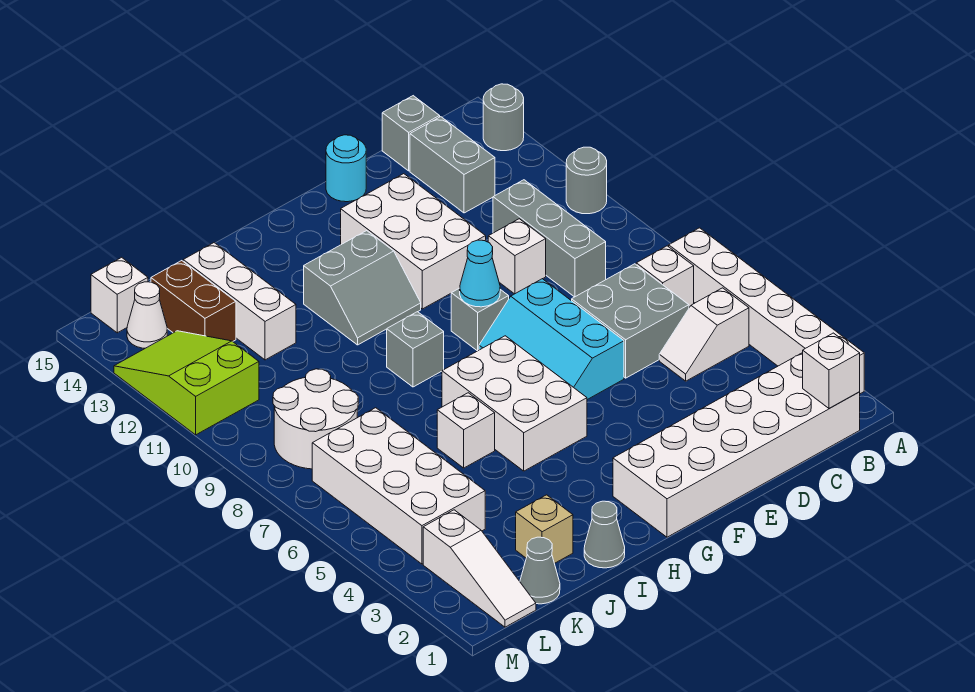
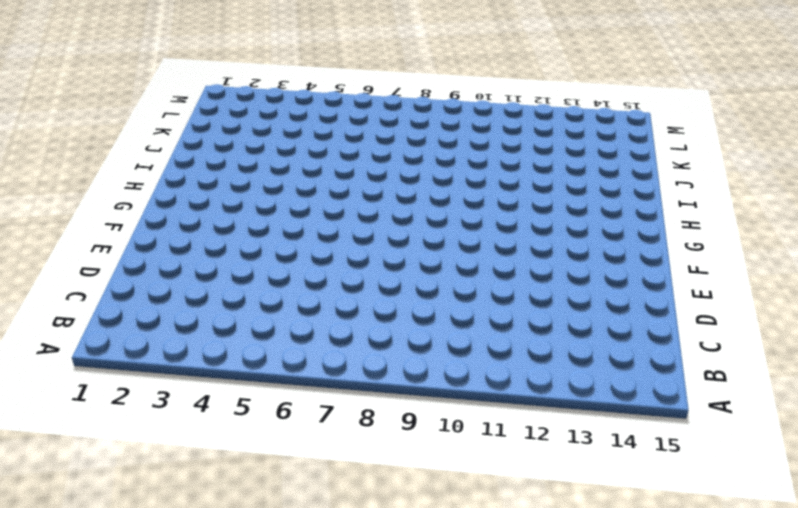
none -> white brick A2:A7 level 1
none -> grey round brick A11 level 1
none -> grey round brick A14 level 1
none -> white brick B1:G2 level 1

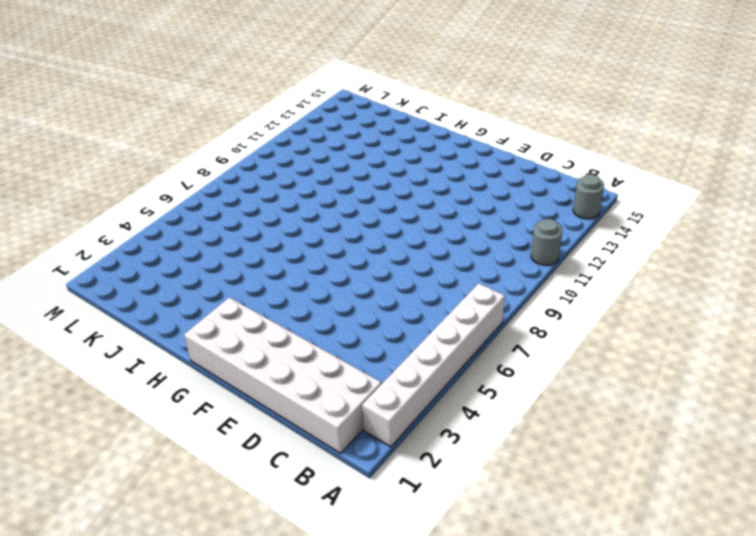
none -> white slope B5:C5 level 1 top B
none -> white brick B7 level 1
none -> grey brick C6:D7 level 1
none -> grey brick C9:C11 level 1

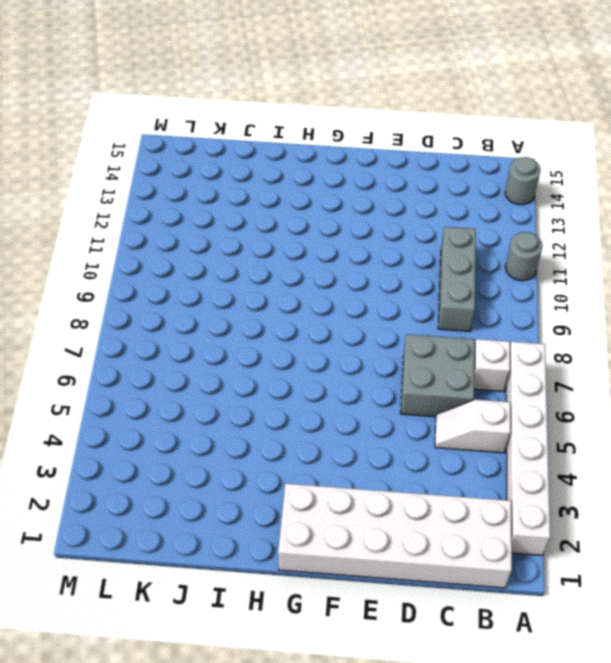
none -> grey brick C13:C14 level 1
none -> grey brick C15 level 1
none -> white brick D10 level 1
none -> cyan slope E6:F8 level 1 top E

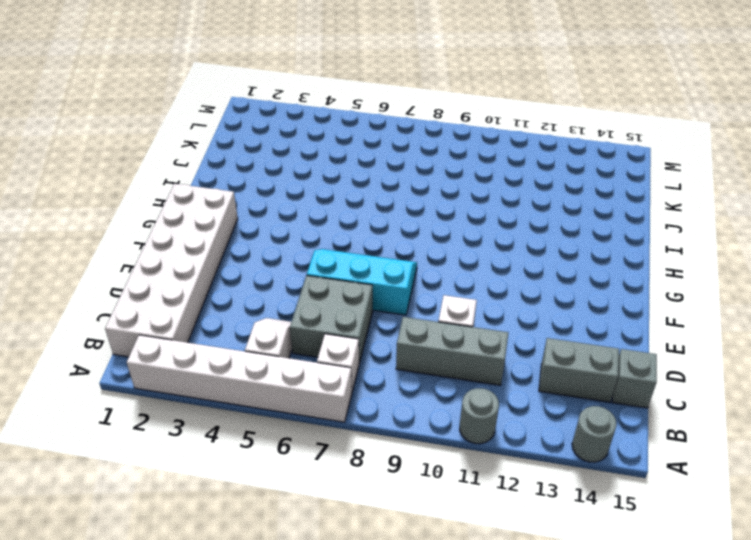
none -> white brick E11:F13 level 1
none -> cyan round brick E15 level 1
none -> grey brick F9 level 1
none -> white brick G5:H7 level 1

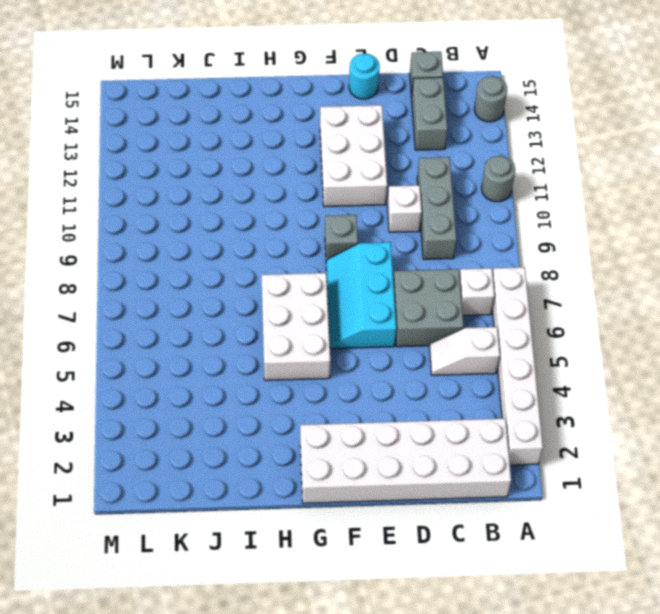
none -> grey slope G11:H12 level 1 top 12
none -> grey brick H9 level 1
none -> grey cone I1 level 1
none -> white brick I6 level 1

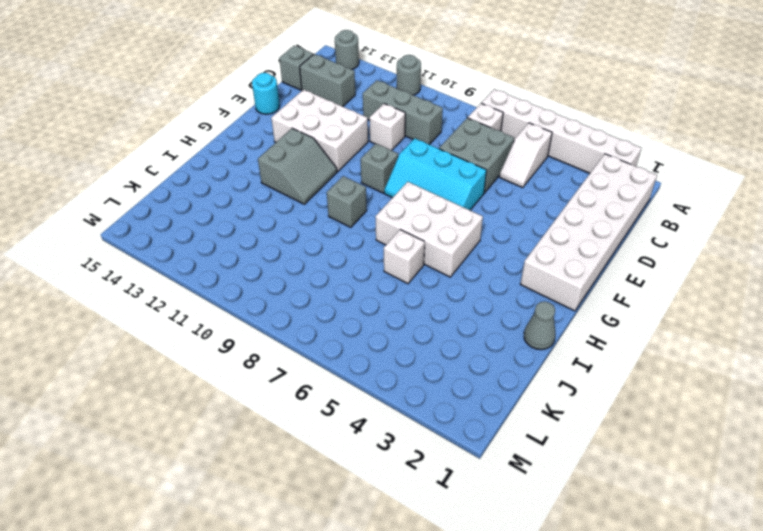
none -> tan brick J2 level 1
none -> white brick J12:J14 level 1
none -> grey cone K1 level 1
none -> white brick K4:L7 level 1

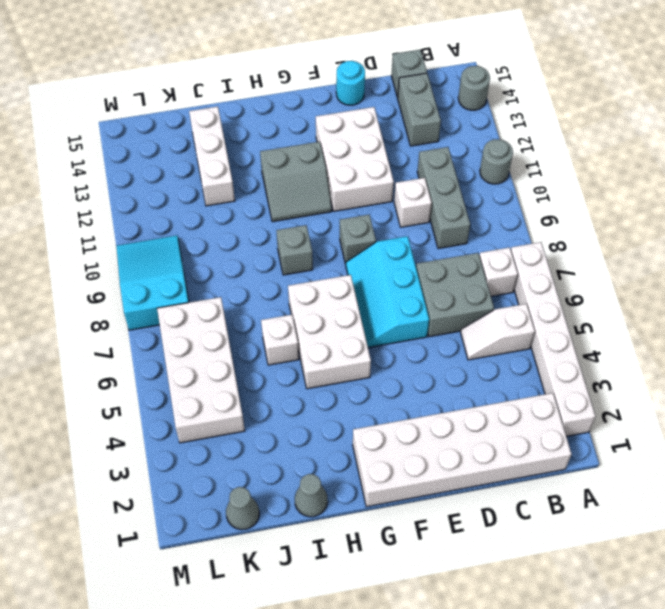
cyan slope L8:M10 level 1 top 8 -> white round brick K8:L9 level 1
none -> tan brick J2 level 1
none -> brown brick K13:K14 level 1
none -> white slope L1:L3 level 1 top 3
none -> lime slope L11:M13 level 1 top 11

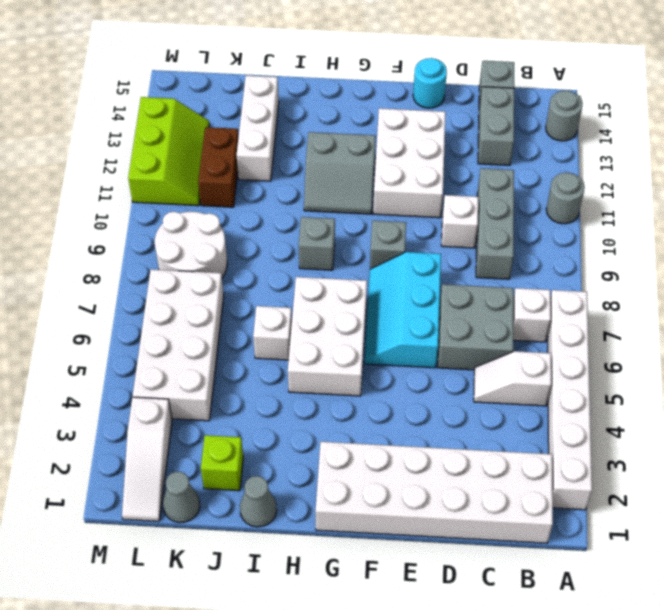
lime brick J2 level 1 -> tan brick J2 level 1
brown brick K11:K12 level 1 -> brown brick K13:K14 level 1
lime slope L11:M13 level 1 top M -> lime slope L11:M13 level 1 top 11
none -> white cone L14 level 1
none -> white brick L15 level 1
none -> white brick B1 level 2
none -> cyan cone F9 level 2

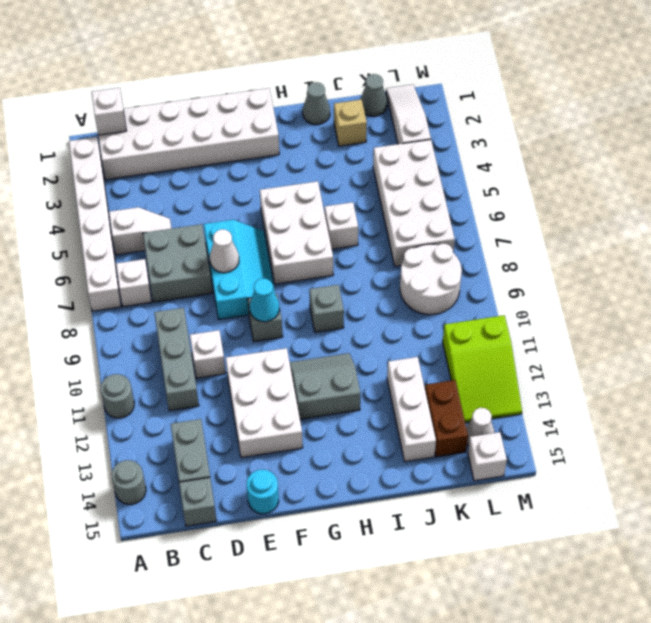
white cone E7 level 2 -> none

